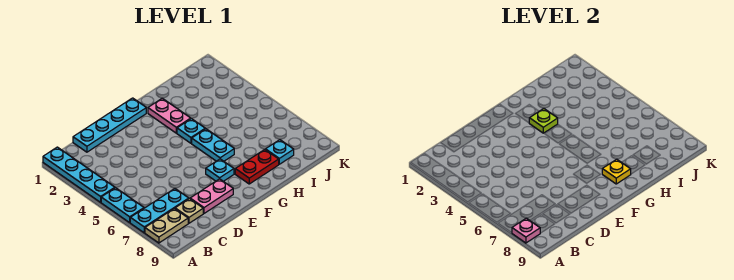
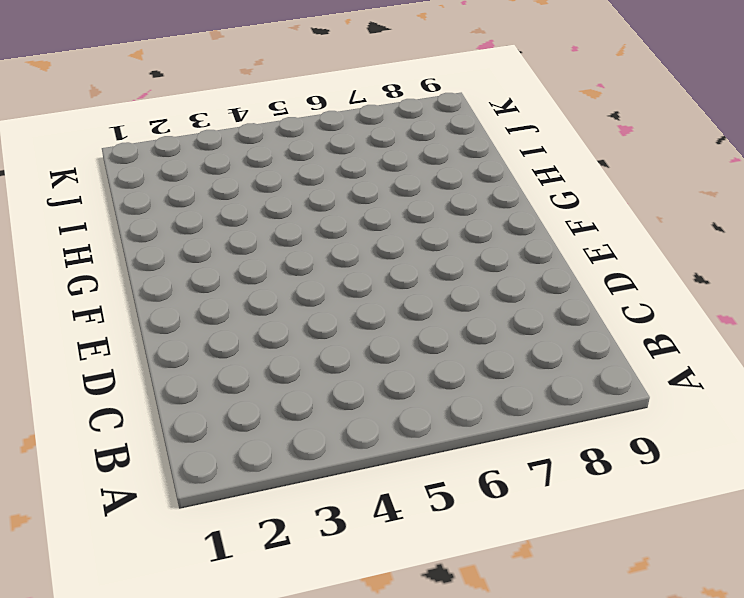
none -> cyan plate A1:A4 level 1
none -> cyan plate A5:A6 level 1
none -> cyan plate A7:C7 level 1

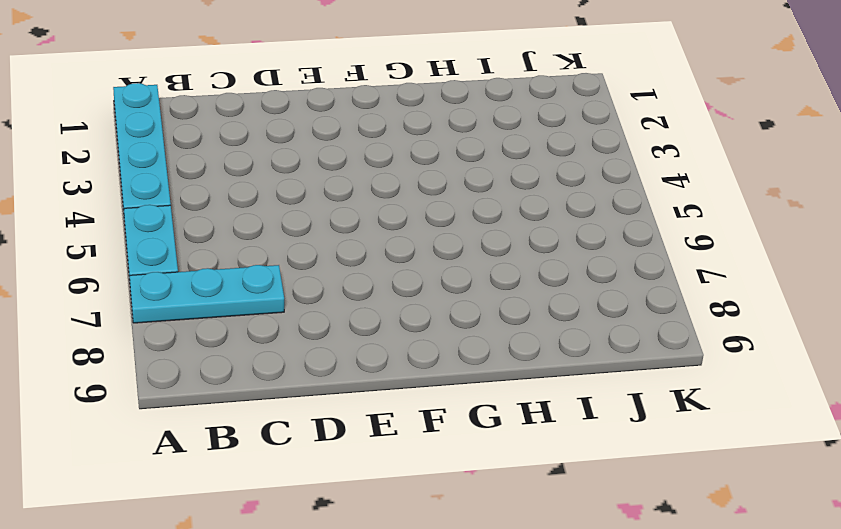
none -> tan plate A8:B8 level 1
none -> cyan plate C1:F1 level 1
none -> tan plate C8 level 1

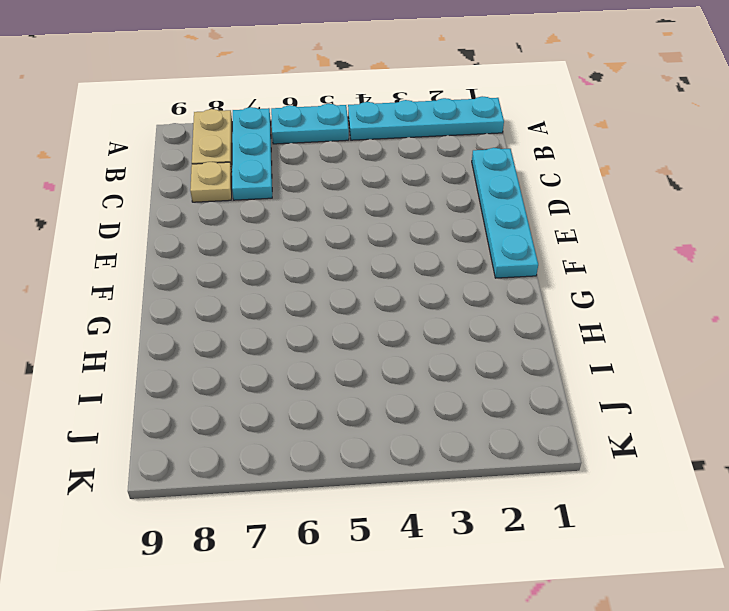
none -> pink plate D8:E8 level 1
none -> cyan plate F7 level 1
none -> pink plate G2:G3 level 1

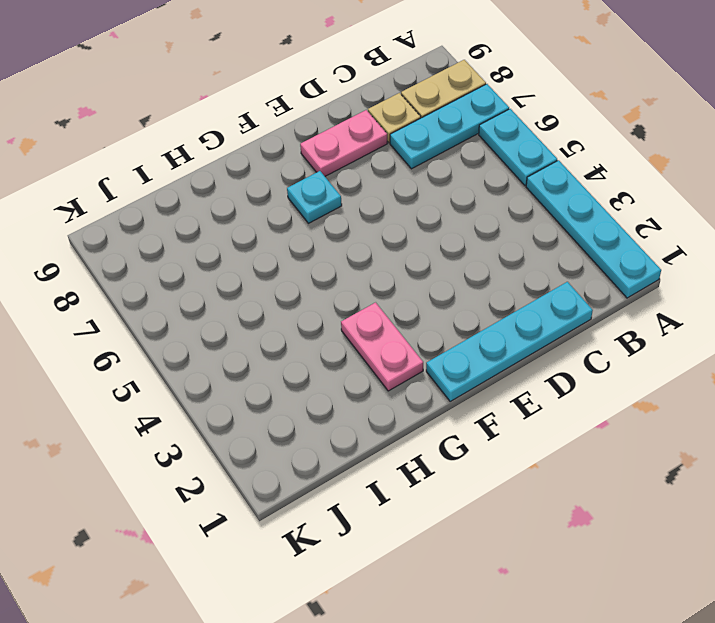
none -> cyan plate G4 level 1
none -> cyan plate G5:G6 level 1
none -> red plate G8:H8 level 1

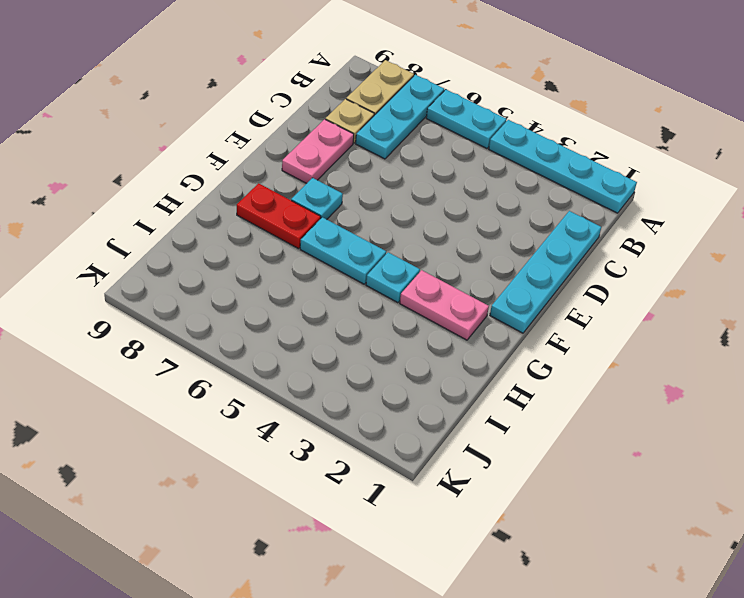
red plate G7:G8 level 1 -> red plate G8:H8 level 1
none -> cyan plate I8 level 1
none -> pink plate A8 level 2
none -> lime plate G3 level 2

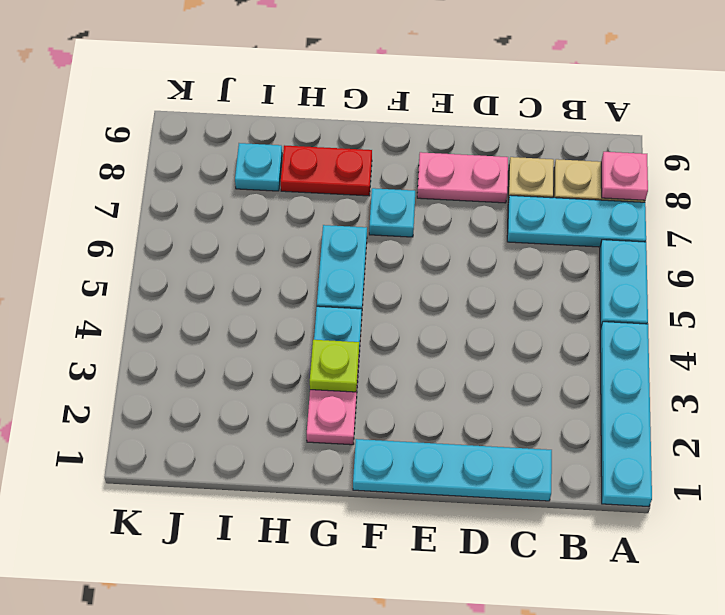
none -> yellow plate G8 level 2

